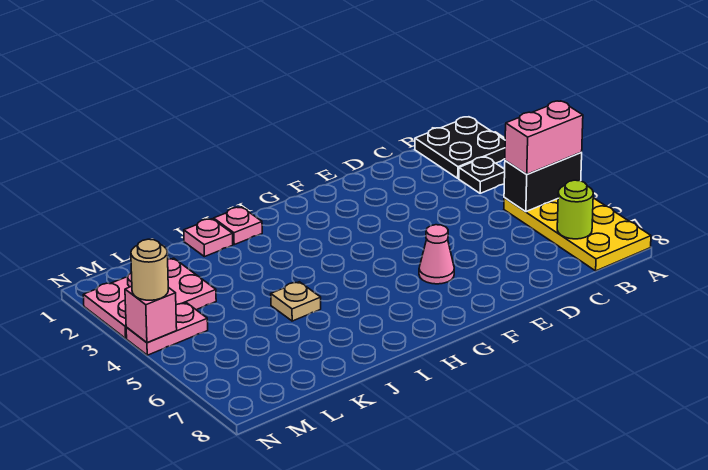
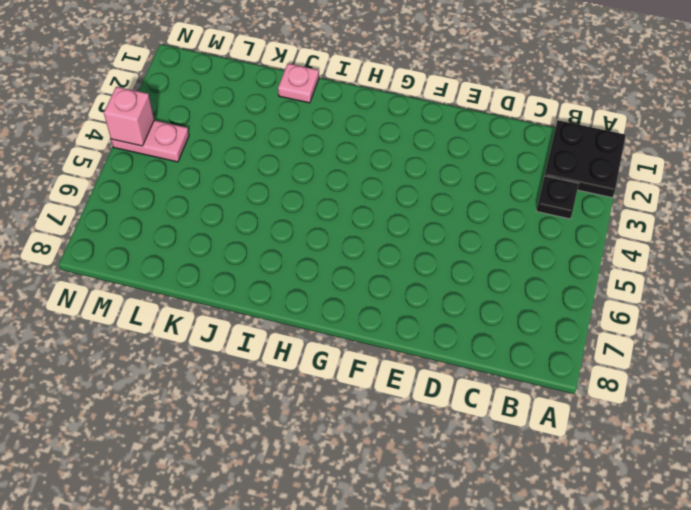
none -> yellow plate A5:B8 level 1
none -> pink cone F6 level 1
none -> pink plate I1 level 1

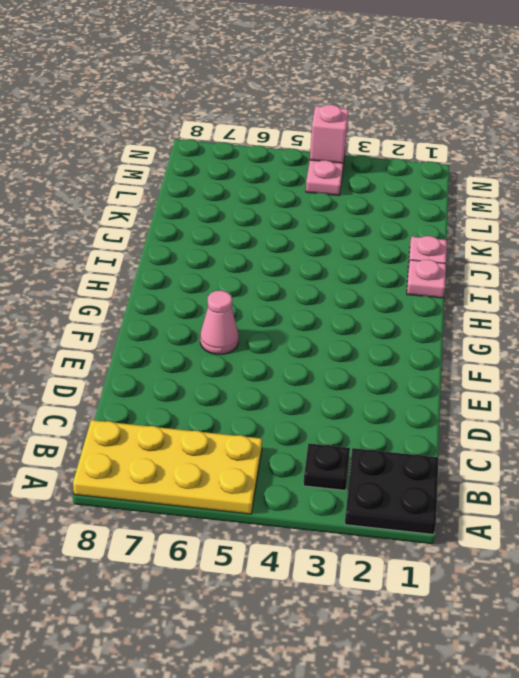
none -> tan plate J5 level 1
none -> pink plate L2:N3 level 1
none -> black brick A5:B5 level 2

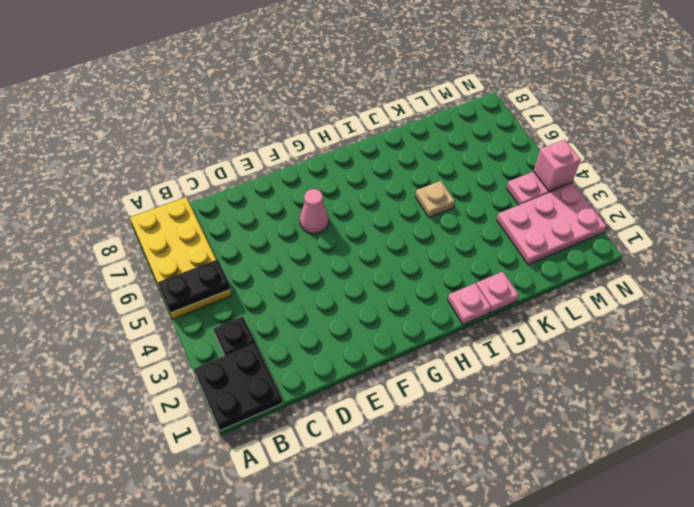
black plate A5:B5 level 2 -> black brick A5:B5 level 2
none -> lime round brick B7 level 2
none -> pink brick A5:B5 level 3
none -> tan round brick N4 level 3

